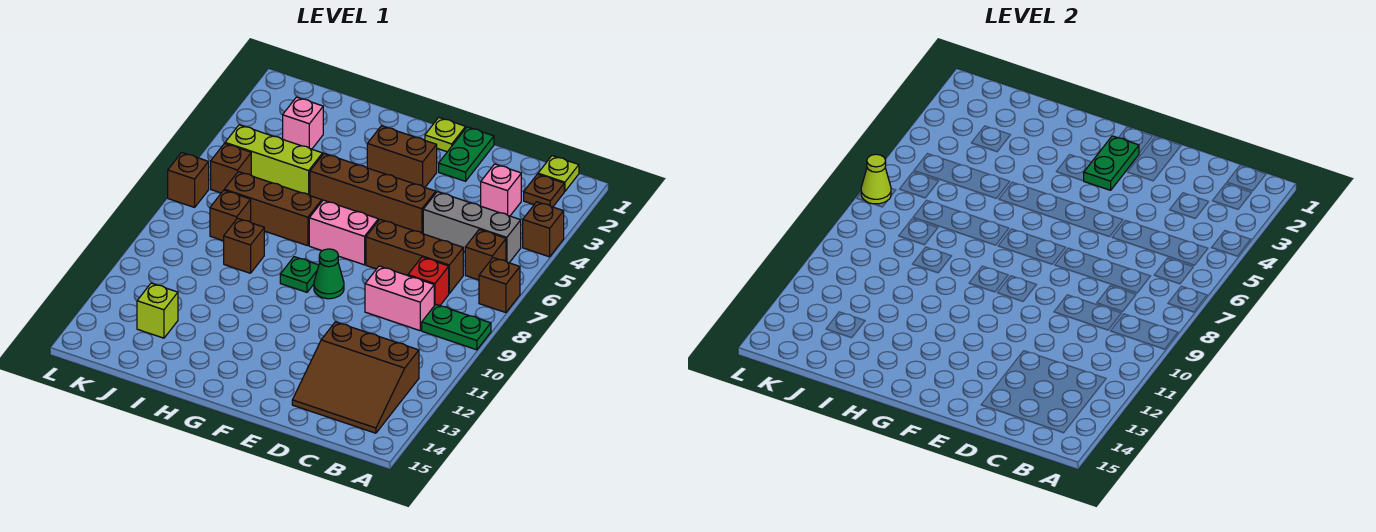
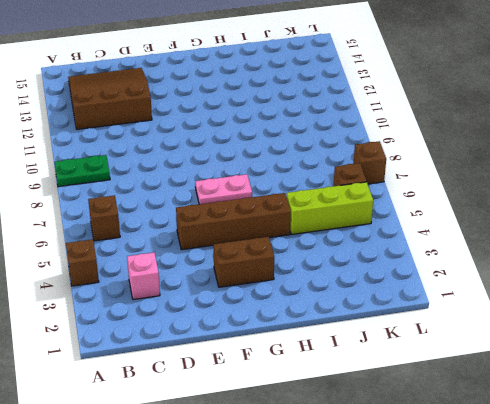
pink plate F7:G7 level 1 -> pink brick F7:G7 level 1
none -> brown brick A7 level 1
none -> lime plate B1 level 1
none -> brown plate B2 level 1

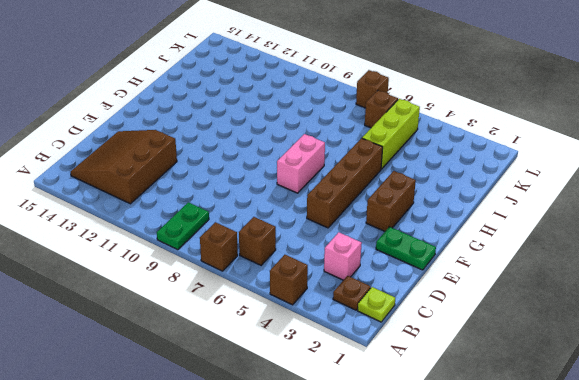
none -> grey brick B5:D5 level 1
none -> brown brick C7:E7 level 1
none -> red brick C8 level 1

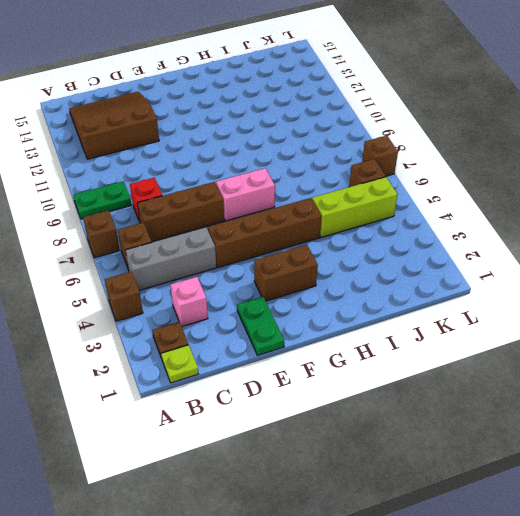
none -> pink brick C9:D9 level 1
none -> lime plate F1 level 1
none -> green cone F9 level 1

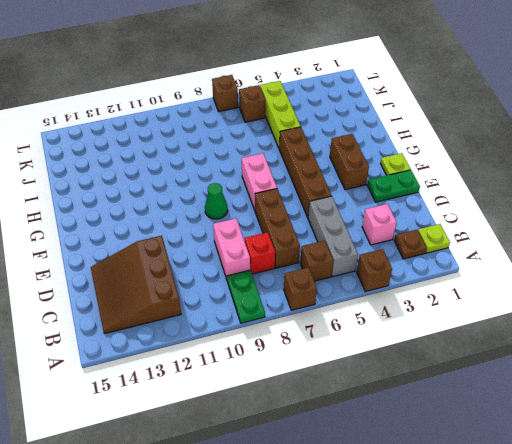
none -> green plate G9 level 1
none -> brown brick H7:J7 level 1
none -> brown brick I9 level 1

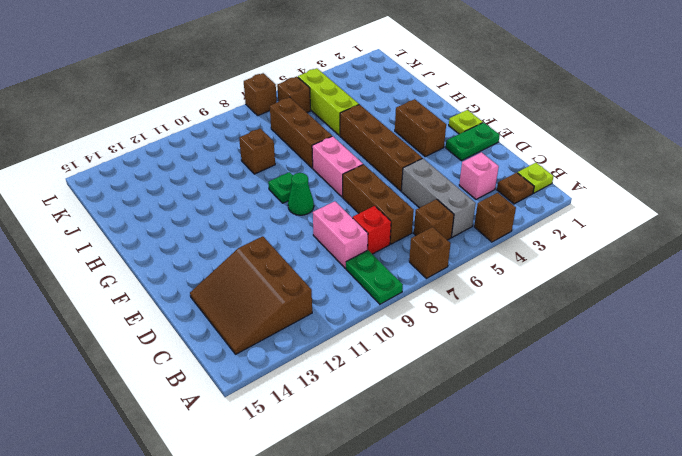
none -> pink brick J3 level 1
none -> brown brick J8 level 1
none -> lime brick J13 level 1

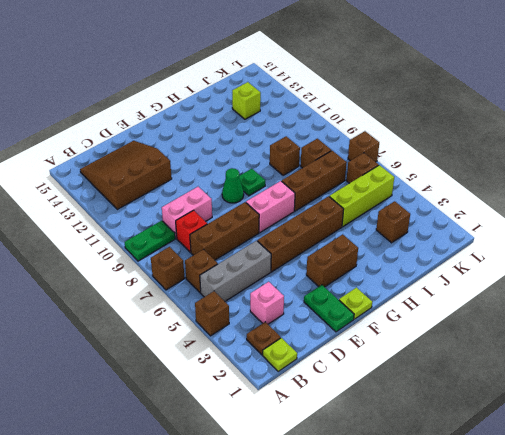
brown brick J3 level 1 -> pink brick J3 level 1
none -> green plate F2:F3 level 2
none -> lime cone L7 level 2

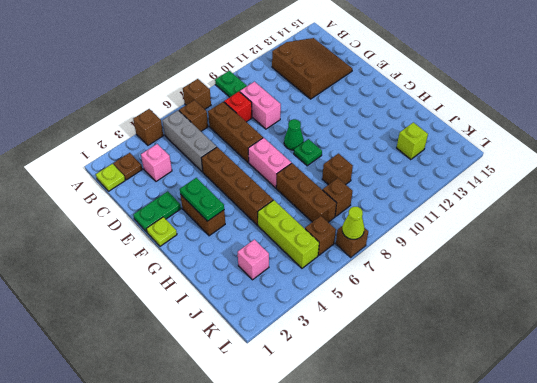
green plate F3:G3 level 2 -> green plate F2:F3 level 2

